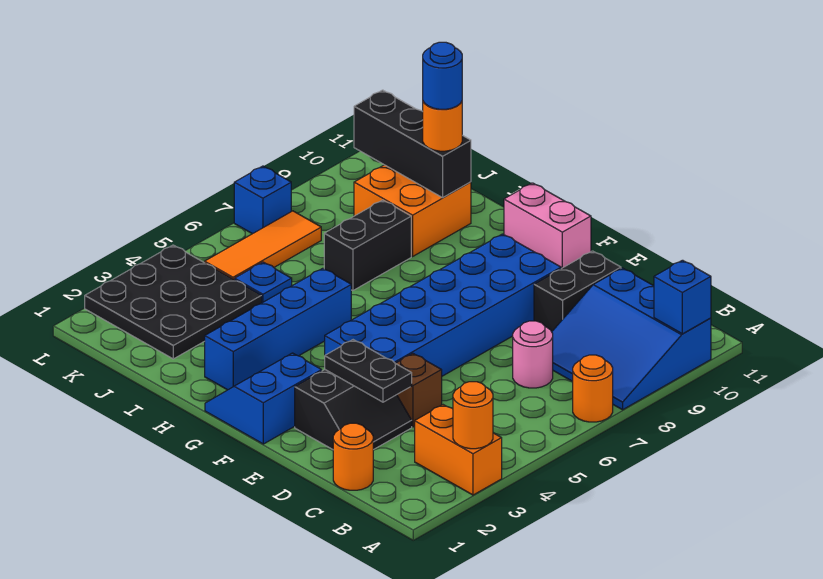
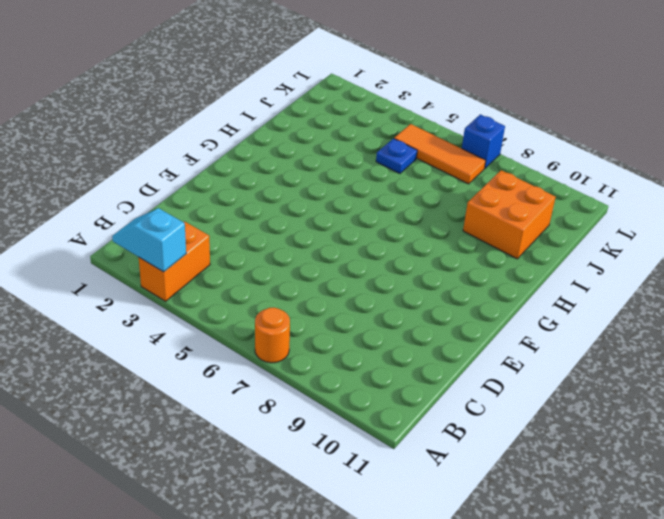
cyan slope A2:A3 level 2 top 3 -> orange round brick A3 level 2
none -> blue slope A8:C10 level 1 top 10
none -> orange round brick C1 level 1
none -> pink round brick C7 level 1

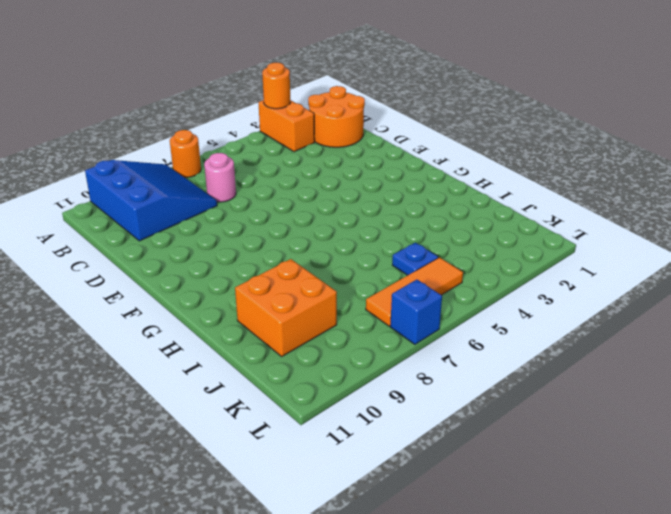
orange round brick B1:C2 level 1 -> orange round brick C1 level 1
none -> black slope D2:E3 level 1 top E
none -> brown brick D4 level 1
none -> black brick D9:D10 level 1

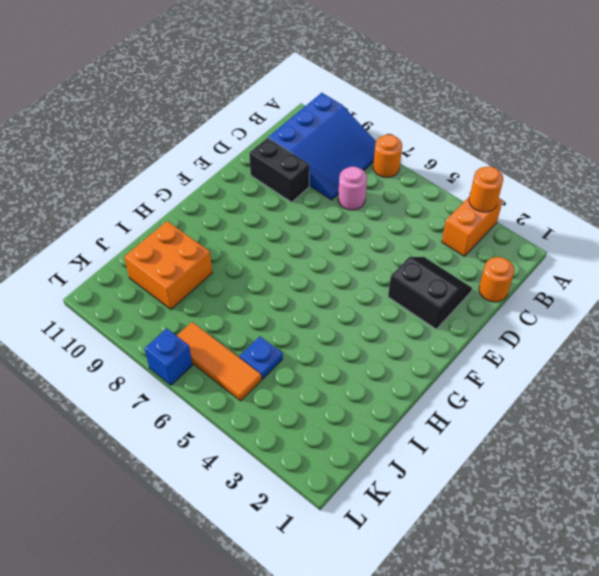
none -> brown brick D4 level 1
none -> blue brick E4:F9 level 1
none -> blue slope F1:G2 level 1 top F

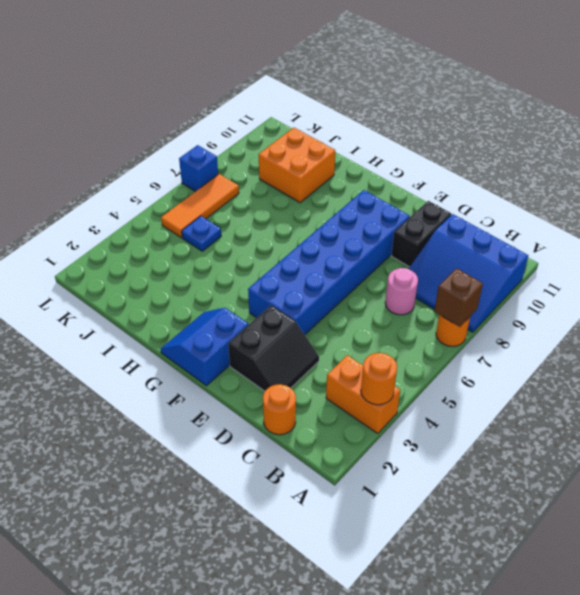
brown brick A7 level 2 -> brown brick D4 level 1
none -> pink brick F11:G11 level 1
none -> blue brick H2:H5 level 1
none -> black brick I7:I8 level 1

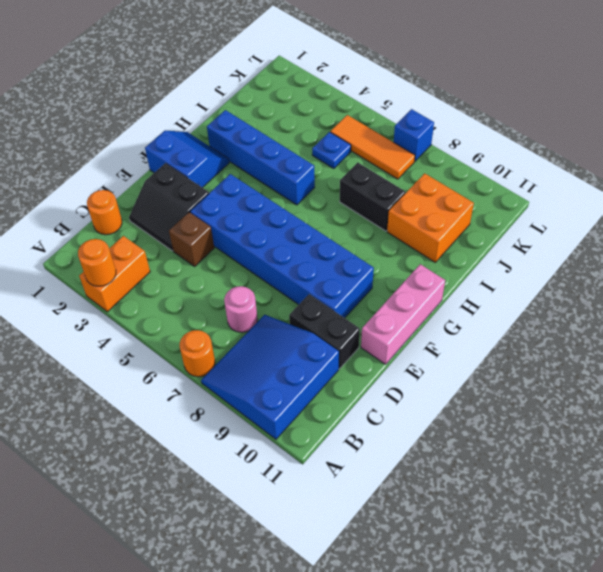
pink brick E11:G11 level 1 -> pink brick F11:G11 level 1
none -> black plate J2:L4 level 1
none -> blue brick A10 level 2
none -> black plate D3:E3 level 2

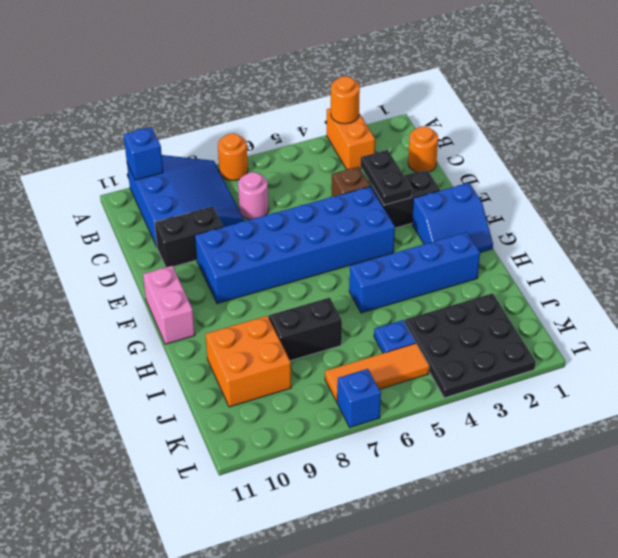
none -> black brick I10:K10 level 2
none -> orange round brick I10 level 3
none -> blue round brick I10 level 4

